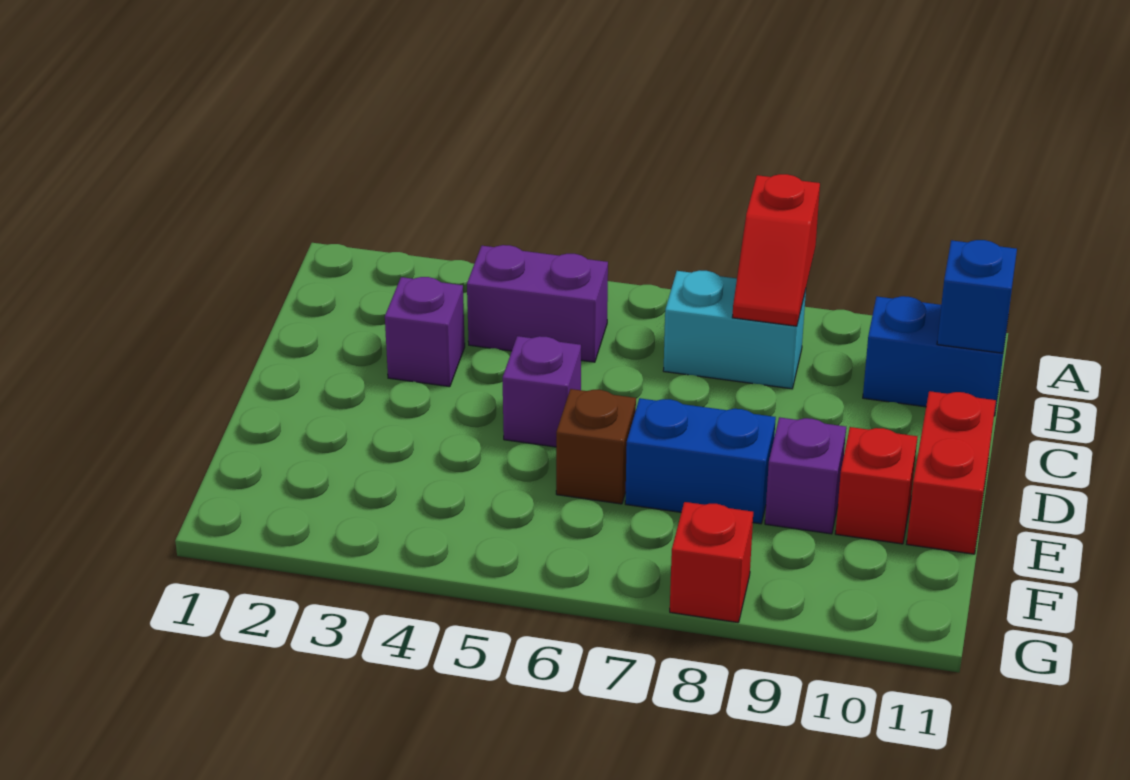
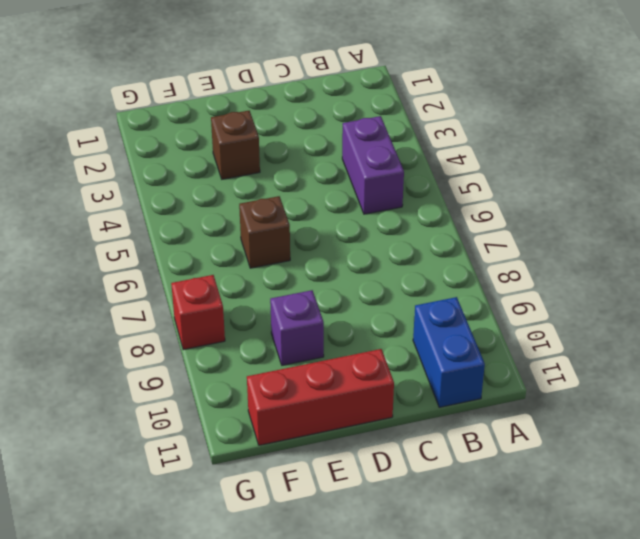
red brick D11:F11 level 1 -> red brick D11:E11 level 1
brown brick E3 level 1 -> none
none -> cyan brick B7:B8 level 1
none -> purple brick C3 level 1
none -> purple brick D5 level 1

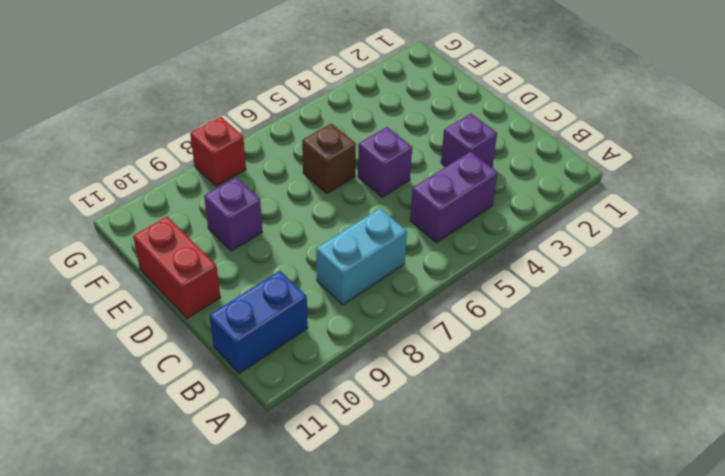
none -> blue brick E7:E8 level 1
none -> red brick E10 level 1
none -> red slope A8:B8 level 2 top A

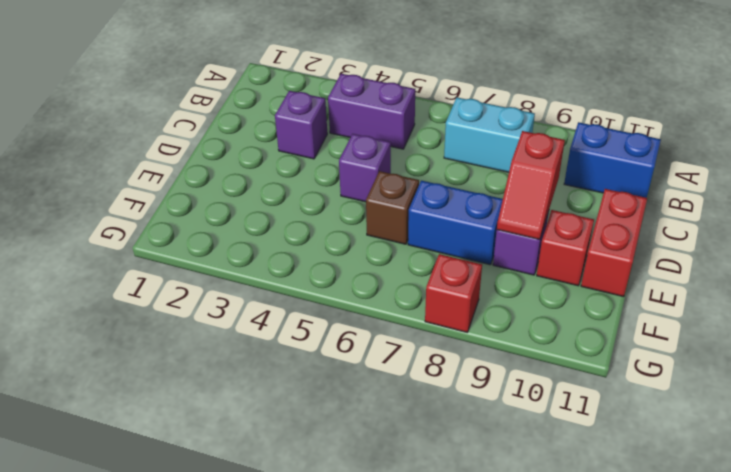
red slope D9:E9 level 2 top D -> red slope A8:B8 level 2 top A
none -> blue brick B11 level 2

